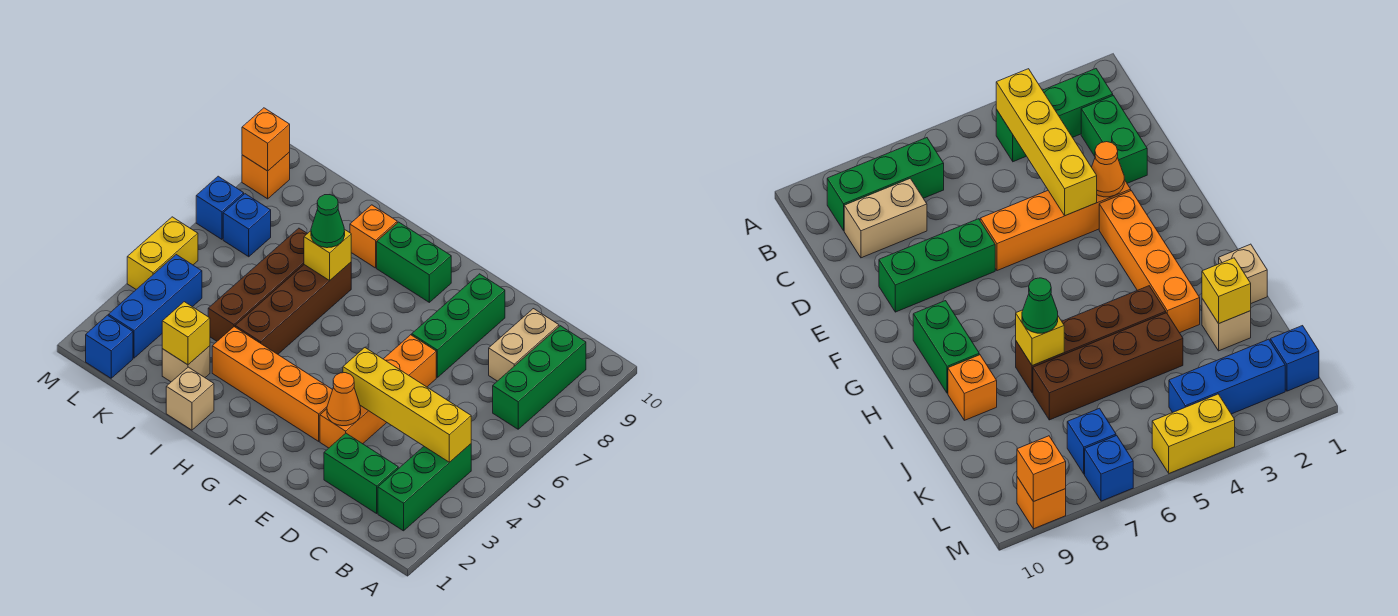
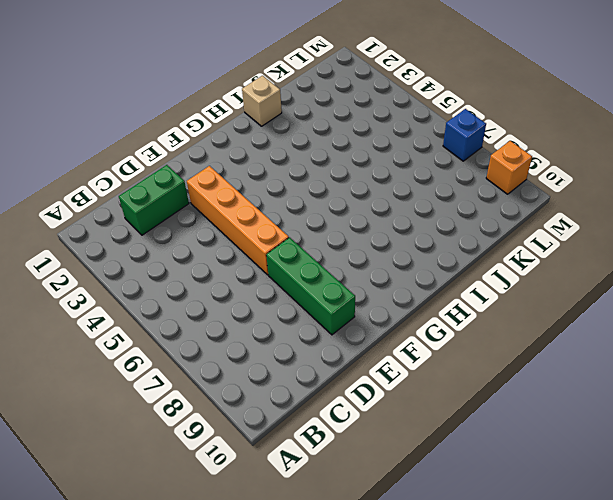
none -> green brick B2:B4 level 1
none -> green brick B7:B9 level 1
none -> tan brick C8:C9 level 1

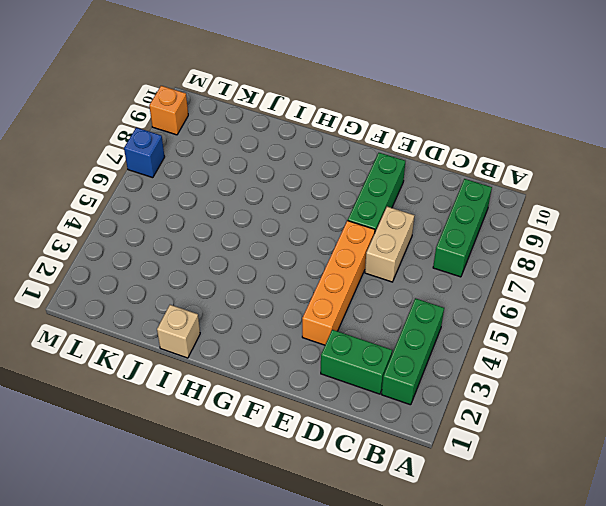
tan brick D6:D7 level 1 -> tan brick C8:C9 level 1
none -> orange brick F3:I3 level 1
none -> green brick G9:H9 level 1
none -> brown brick I4:I7 level 1

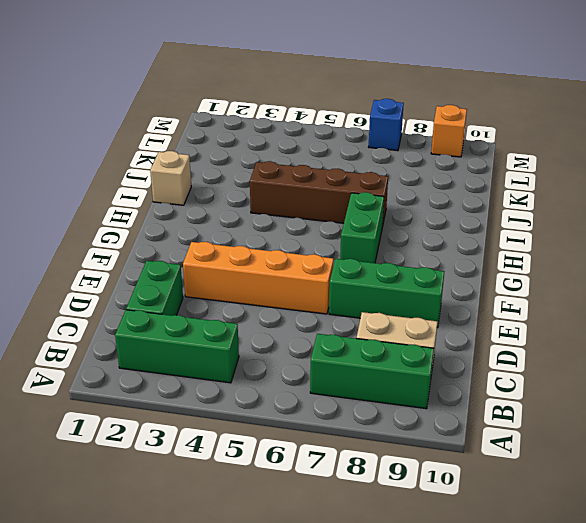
green brick G7:H7 level 1 -> green brick G9:H9 level 1
none -> orange brick F3:I3 level 1
none -> orange brick I9 level 1
none -> tan brick J2 level 1

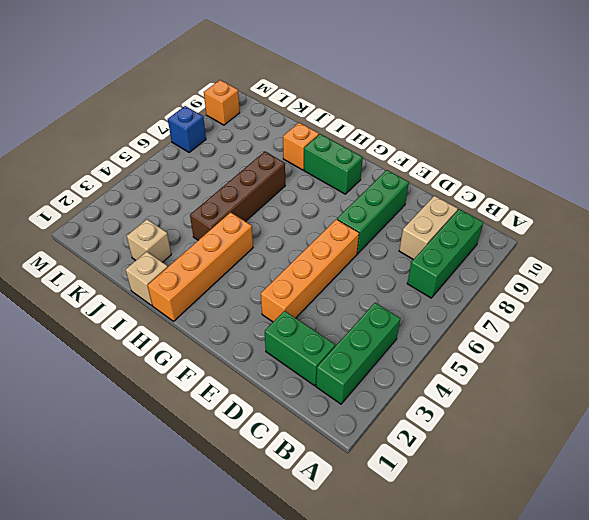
orange brick H1:H4 level 1 -> orange brick F3:I3 level 1
none -> brown brick J4:J7 level 1
none -> blue brick L1 level 1
none -> blue brick L2:L4 level 1

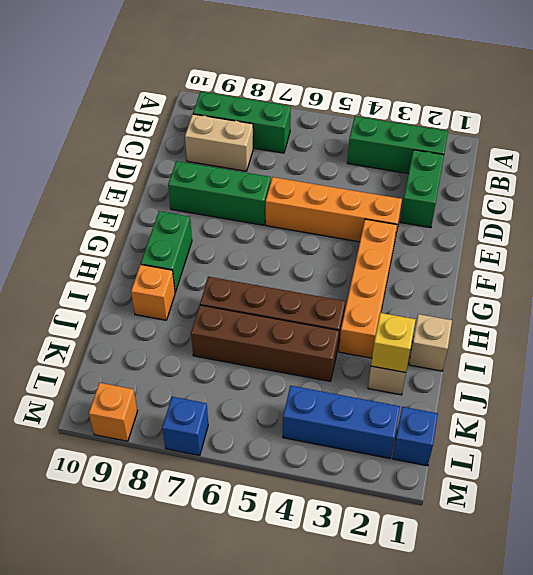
none -> blue brick L7 level 1
none -> yellow brick M4:M5 level 1
none -> yellow brick B4:E4 level 2

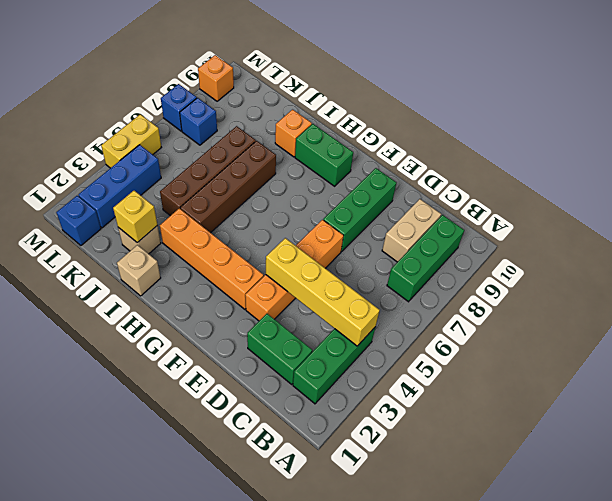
none -> orange cone E3 level 2
none -> yellow brick I7 level 2
none -> orange brick M9 level 2

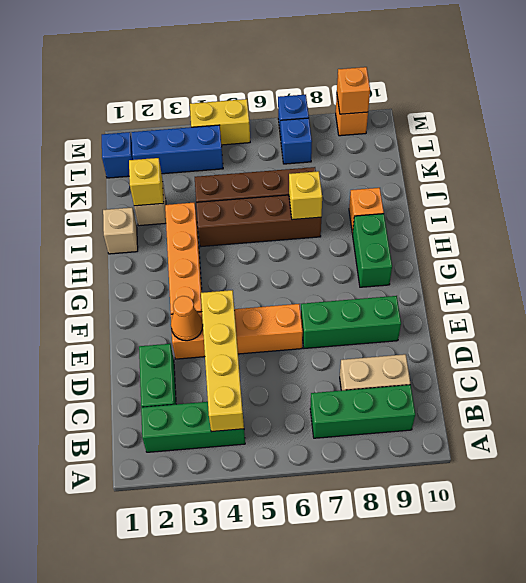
none -> green cone I7 level 3

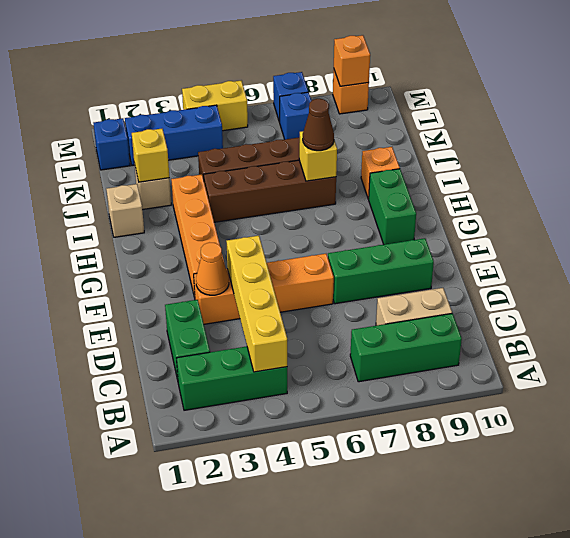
brown cone I7 level 3 -> green cone I7 level 3

